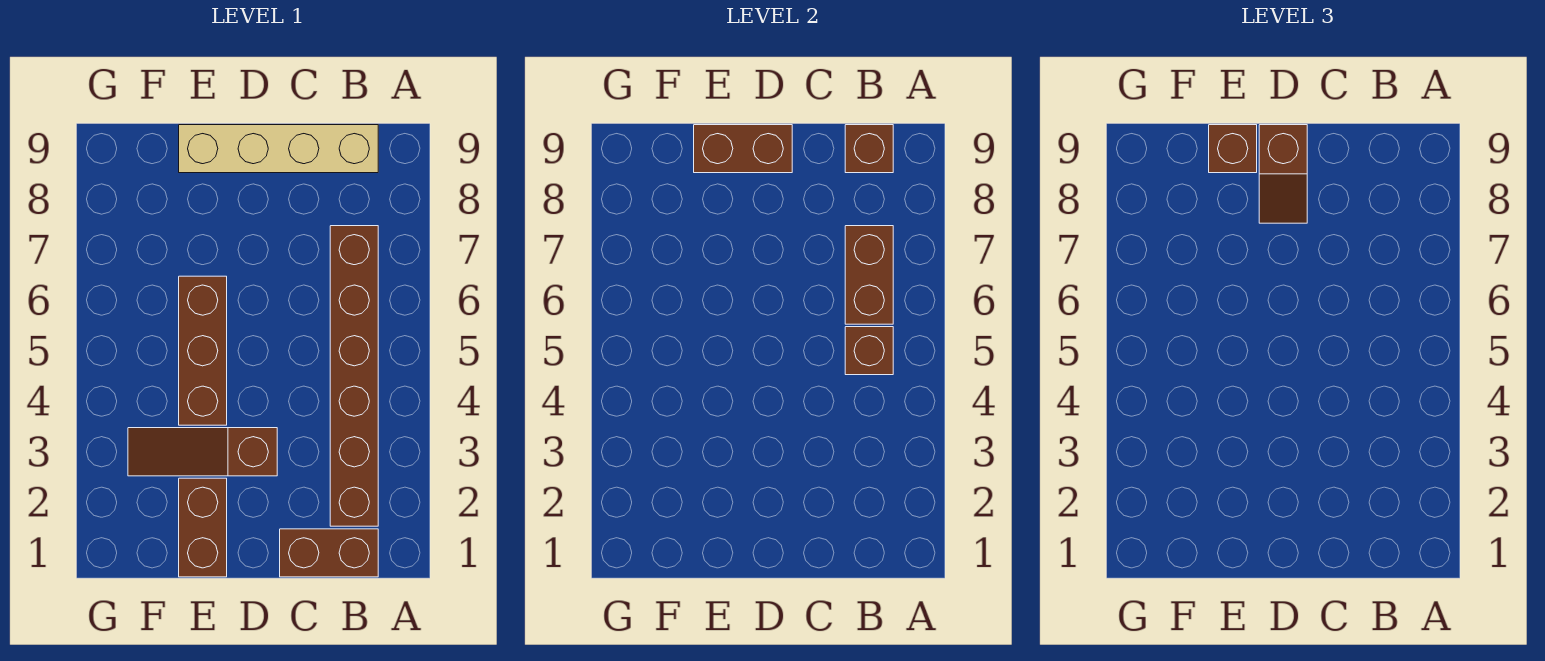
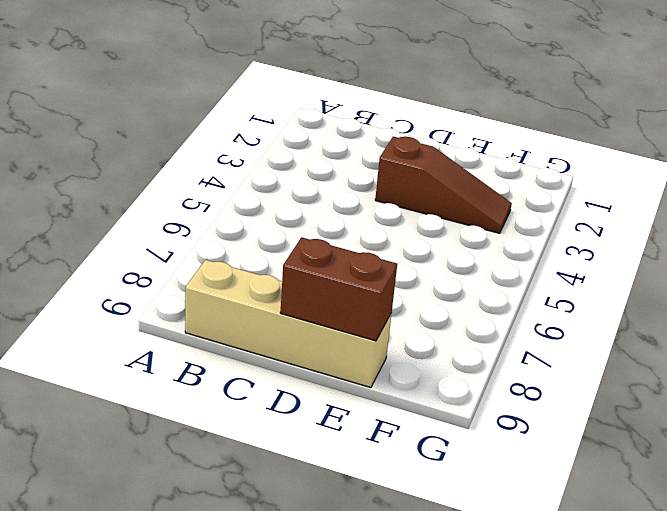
none -> brown brick B1:C1 level 1
none -> brown brick B2:B7 level 1
none -> brown brick E1:E2 level 1

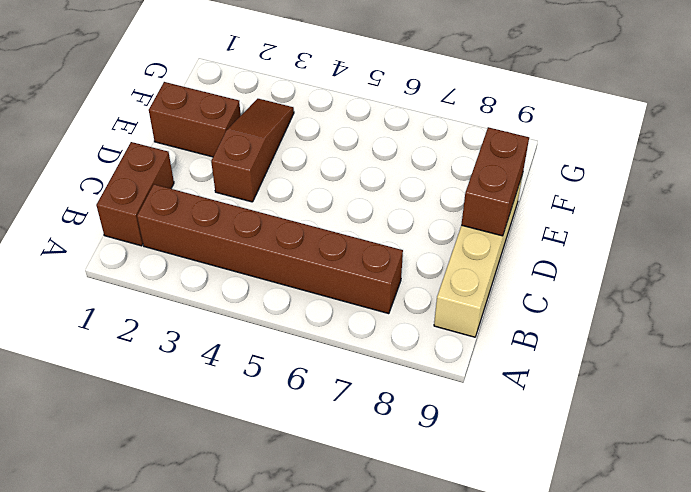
none -> brown brick E4:E6 level 1
none -> brown brick B5 level 2
none -> brown brick B6:B7 level 2

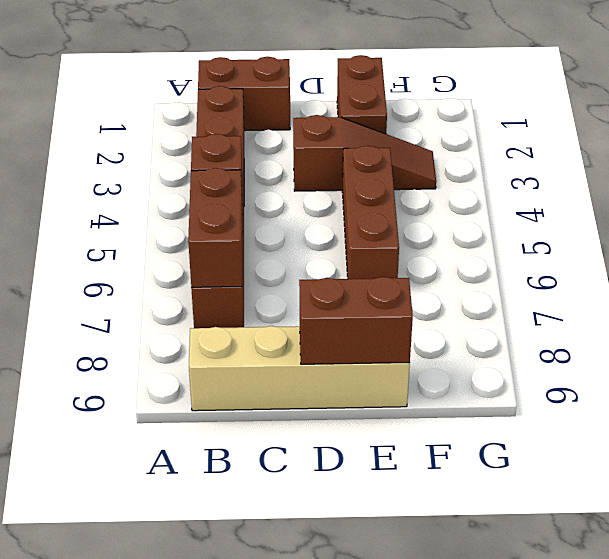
none -> brown brick B9 level 2
none -> brown slope D8:D9 level 3 top 9
none -> brown brick E9 level 3

